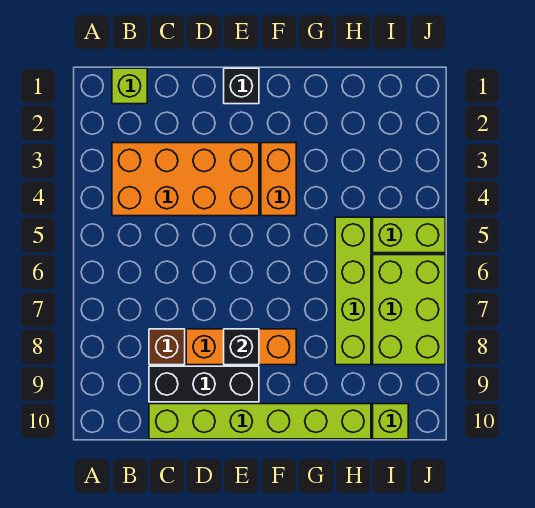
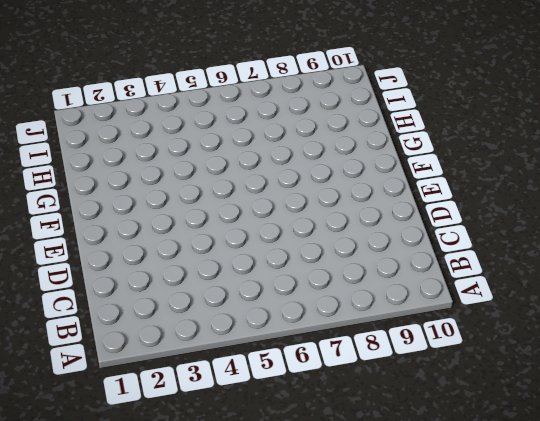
none -> lime brick B1 level 1
none -> orange brick B3:E4 level 1
none -> brown brick C8 level 1

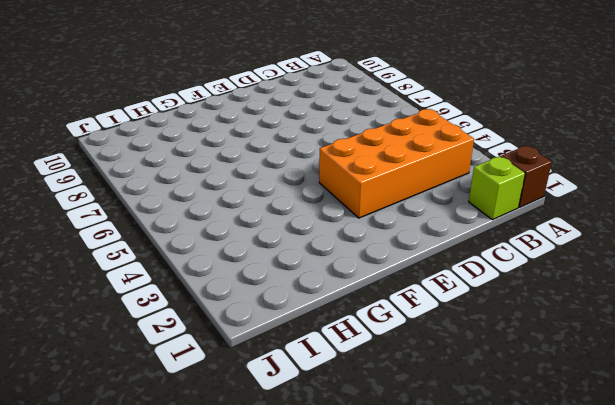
brown brick A1 level 1 -> brown brick C8 level 1
none -> black brick C9:E9 level 1
none -> lime brick C10:H10 level 1
none -> orange brick D8:F8 level 1

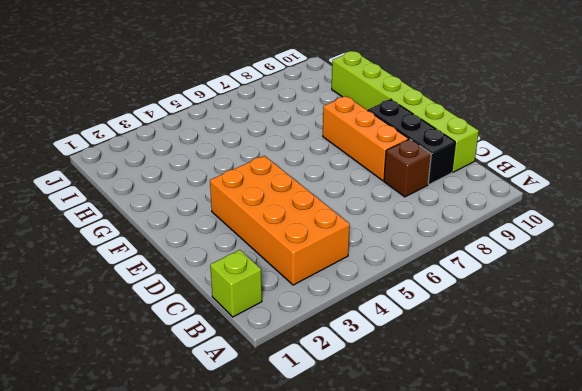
none -> black brick E1 level 1
none -> orange brick F3:F4 level 1
none -> lime brick H5:H8 level 1

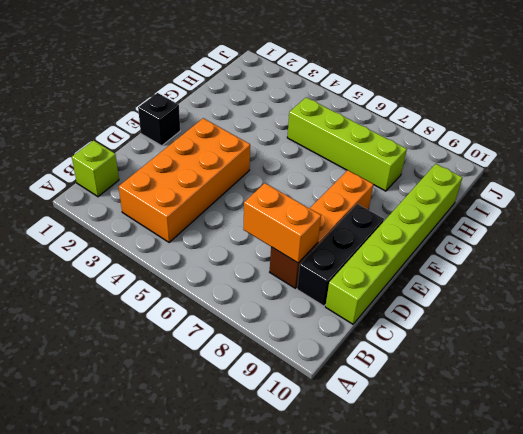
orange brick C7:C8 level 2 -> orange brick F3:F4 level 1
none -> lime brick I5:J5 level 1
none -> lime brick I6:J8 level 1
none -> lime brick I10 level 1

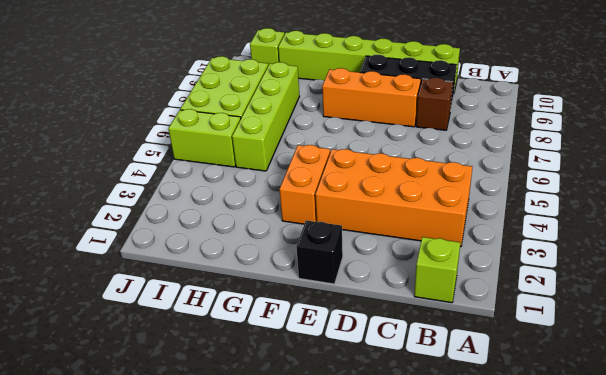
none -> black brick E8 level 2

